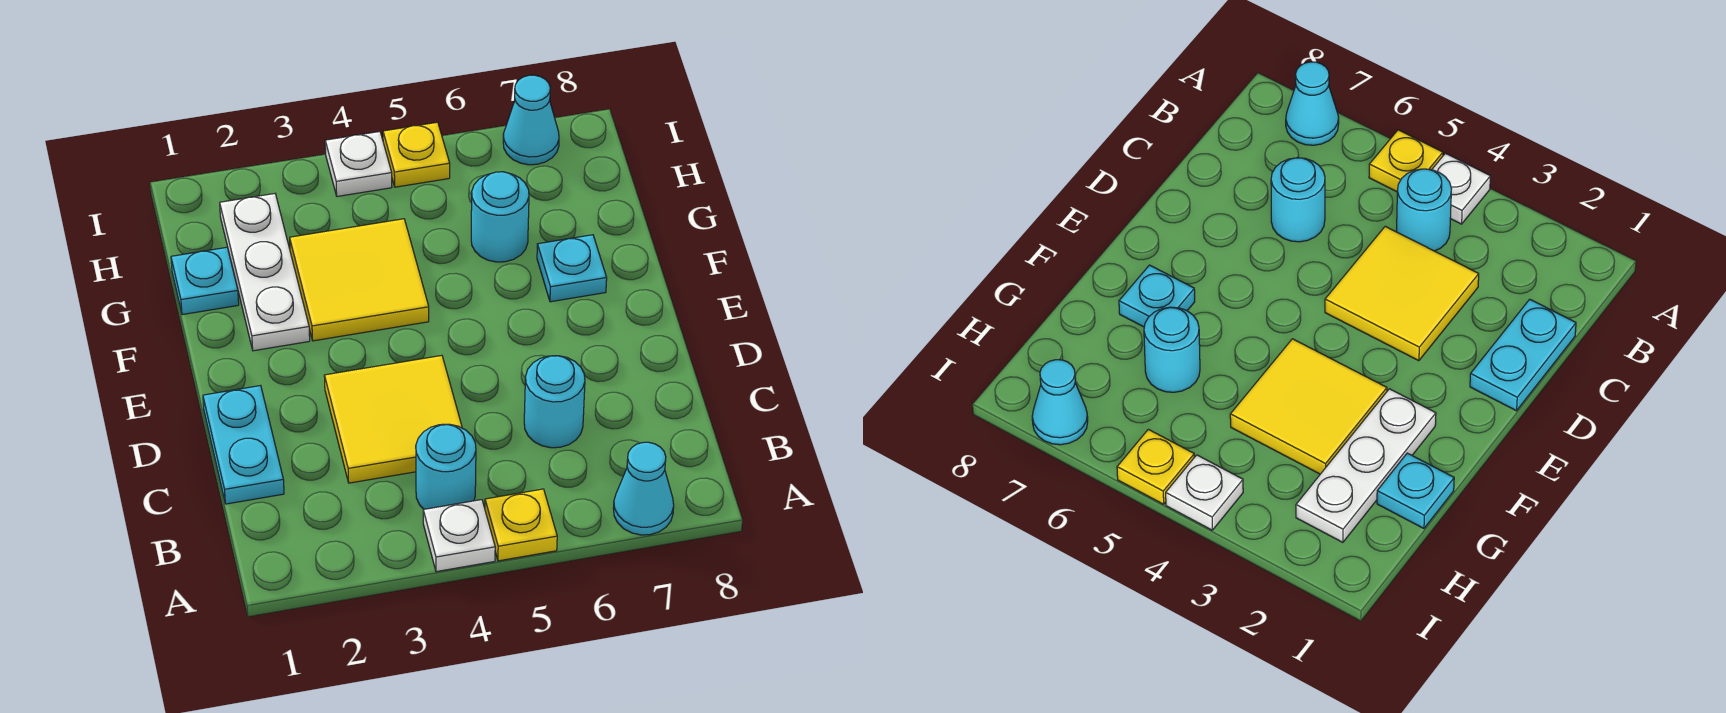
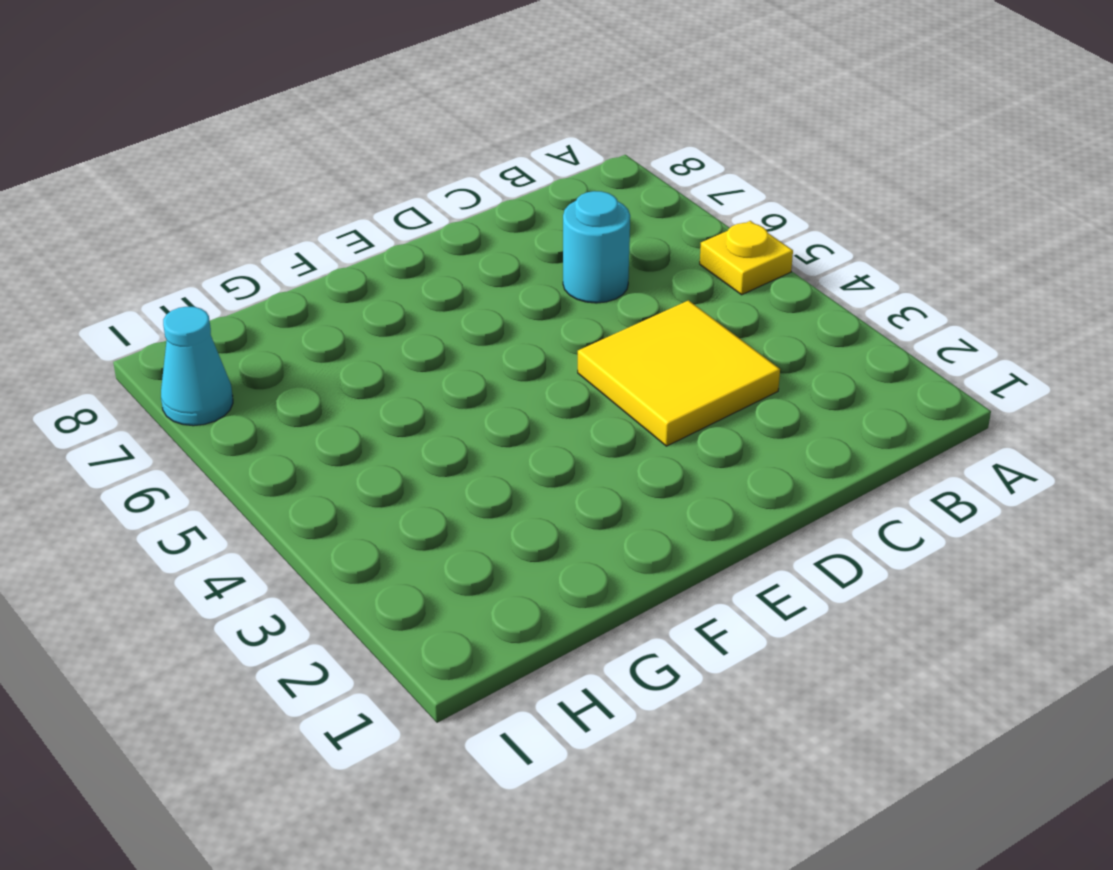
none -> white plate A4 level 1
none -> cyan cone A7 level 1
none -> cyan round brick B4 level 1

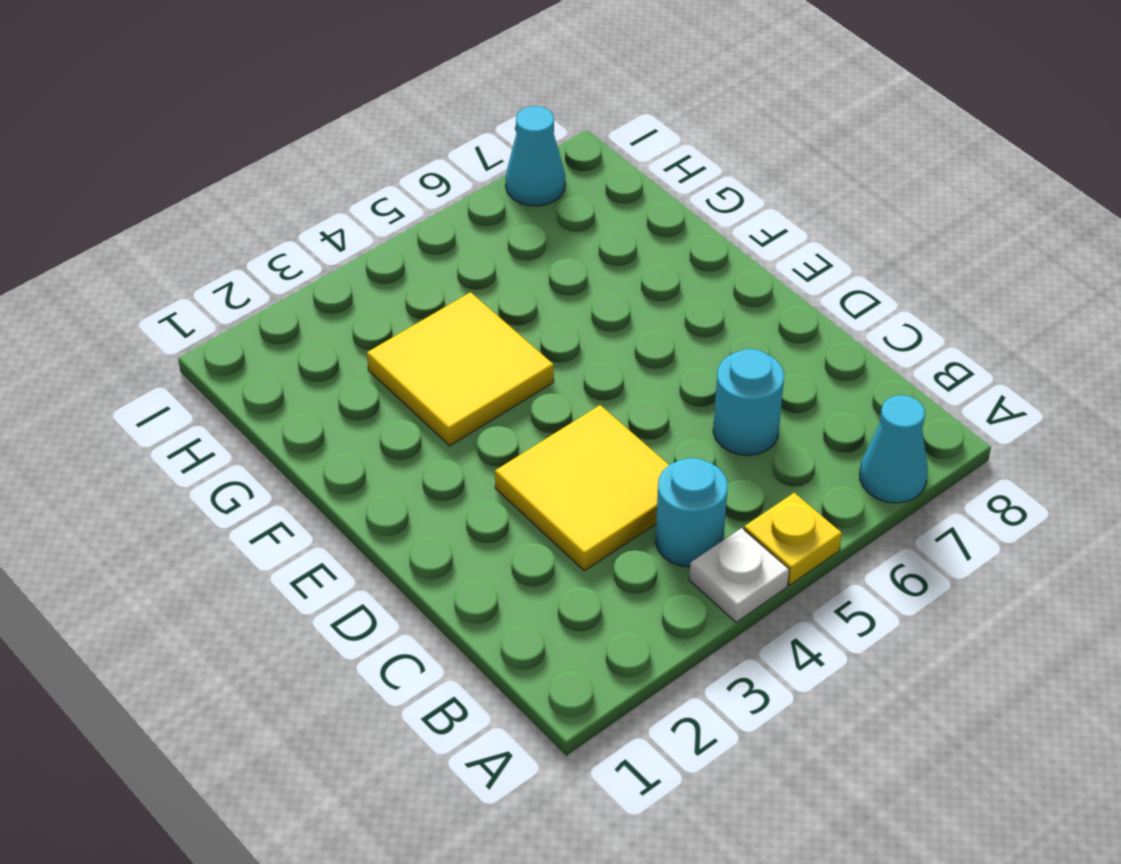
none -> cyan plate C1:D1 level 1
none -> white plate F2:H2 level 1
none -> cyan plate F7 level 1

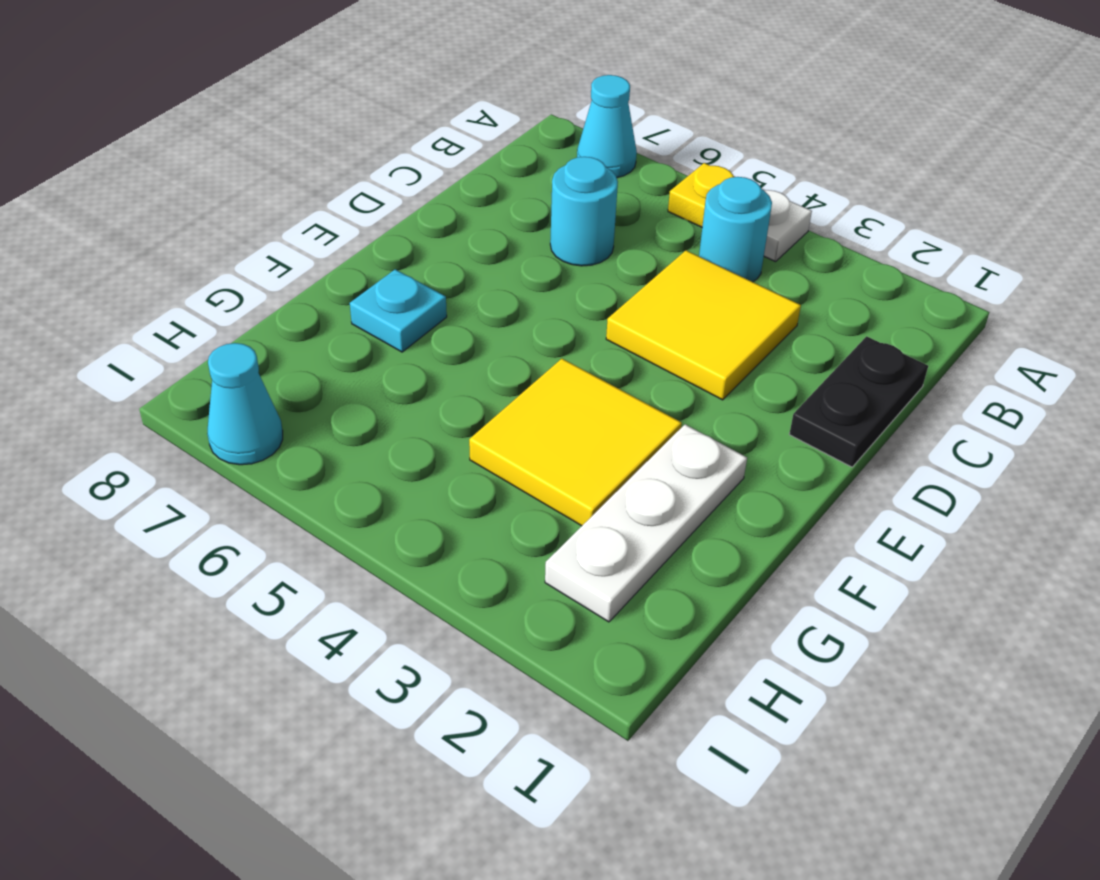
black plate C1:D1 level 1 -> cyan plate C1:D1 level 1
none -> cyan plate G1 level 1
none -> cyan round brick G6 level 1
none -> white plate I4 level 1

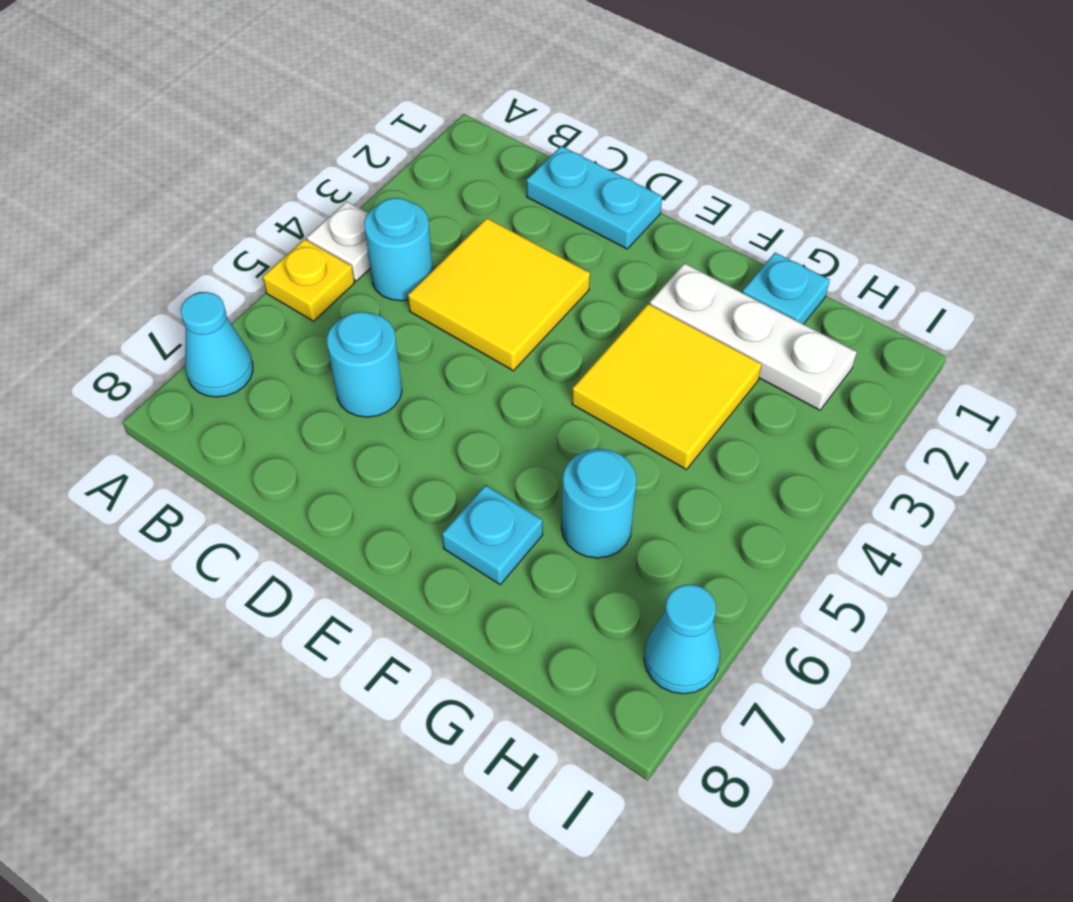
none -> white plate I4 level 1
none -> yellow plate I5 level 1

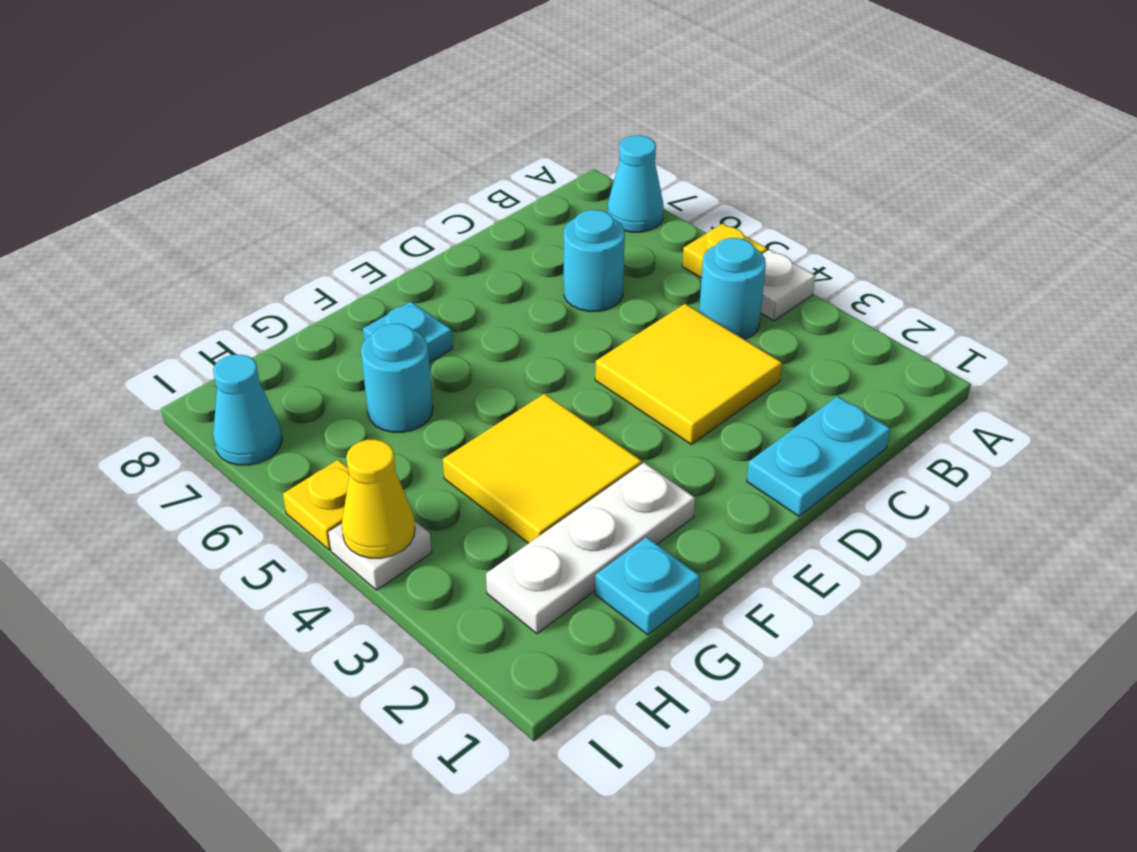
yellow cone I4 level 2 -> none

